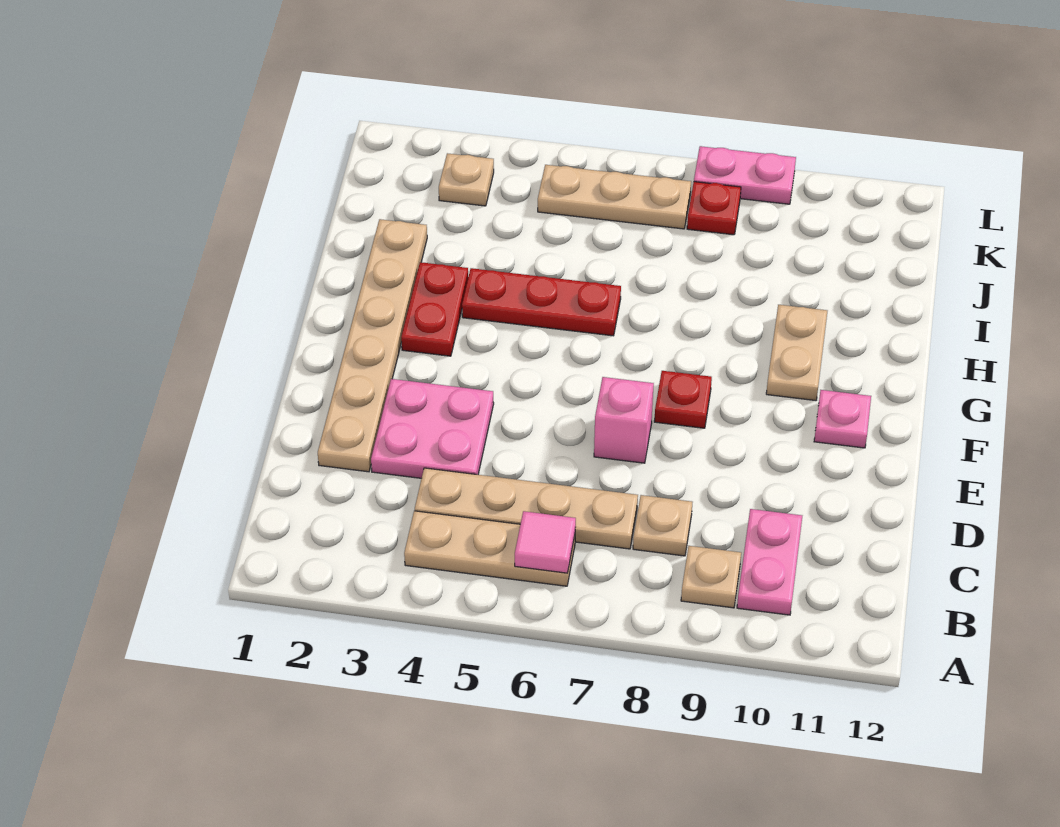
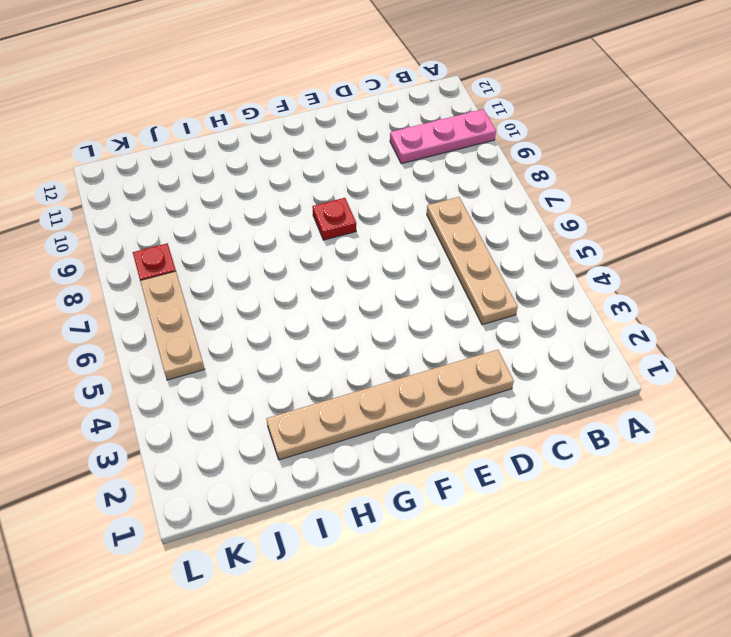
pink plate A10:C10 level 1 -> pink plate B10:C10 level 1
none -> tan plate B4:B6 level 1
none -> tan plate B9 level 1
none -> tan plate C8 level 1

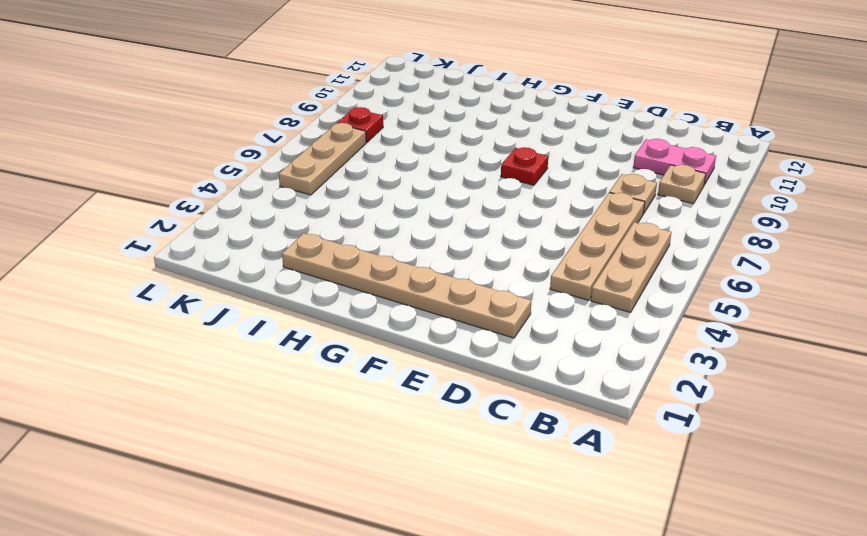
none -> pink plate D3:E4 level 1
none -> pink brick E7 level 1
none -> pink plate F11 level 1

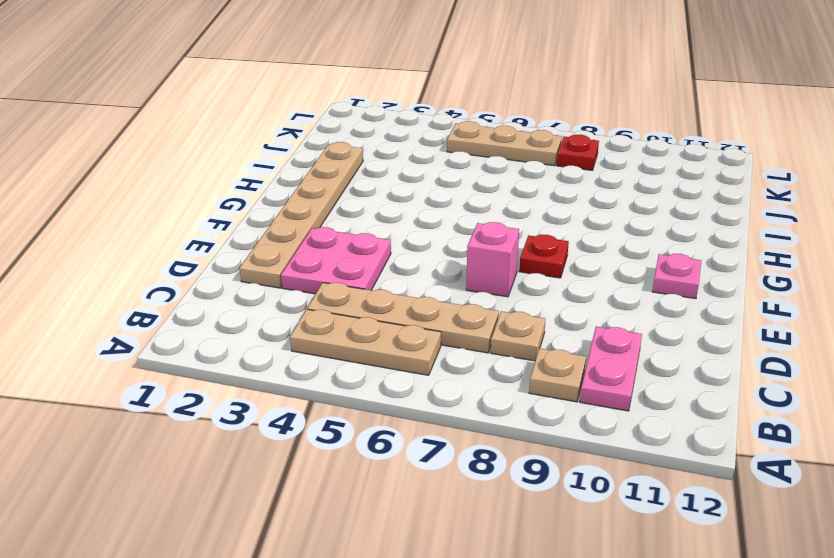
none -> red plate G3:H3 level 1
none -> tan plate G10:H10 level 1
none -> red plate H4:H6 level 1

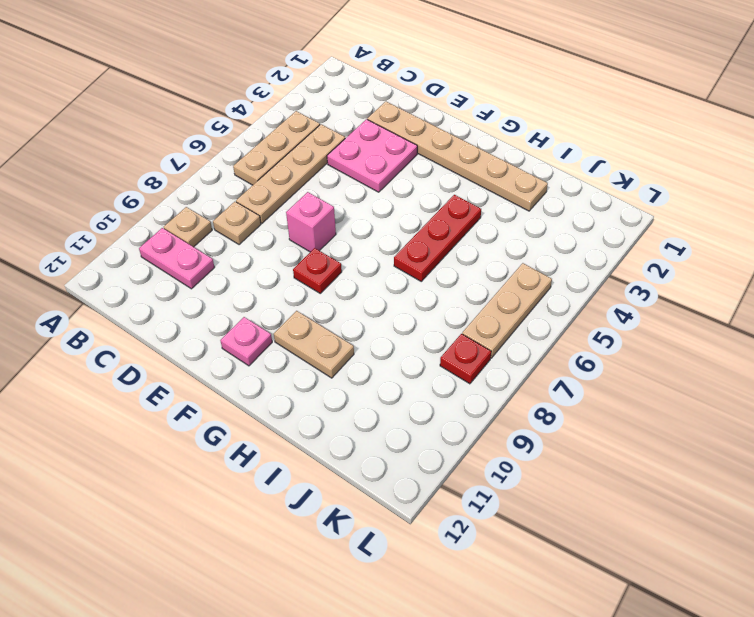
none -> red plate G3:H3 level 1
none -> tan plate K3 level 1
none -> pink plate L8:L9 level 1

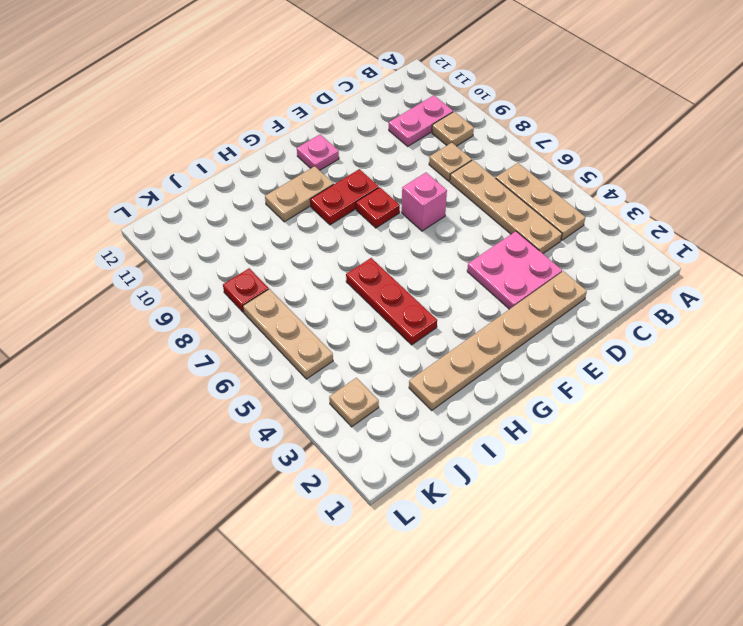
red plate F9:G9 level 1 -> red plate G3:H3 level 1
none -> pink plate L8:L9 level 1
none -> pink tile B6 level 2

